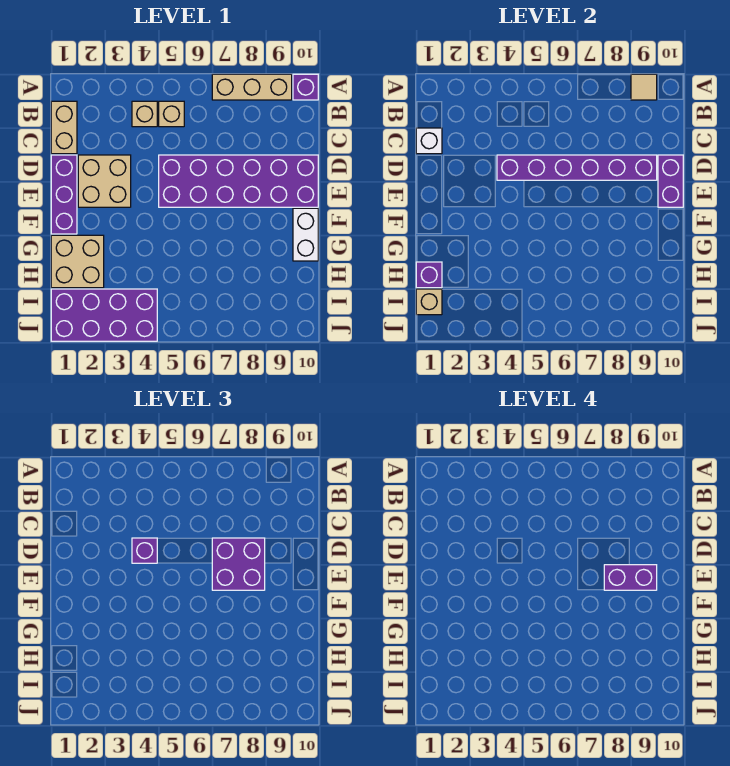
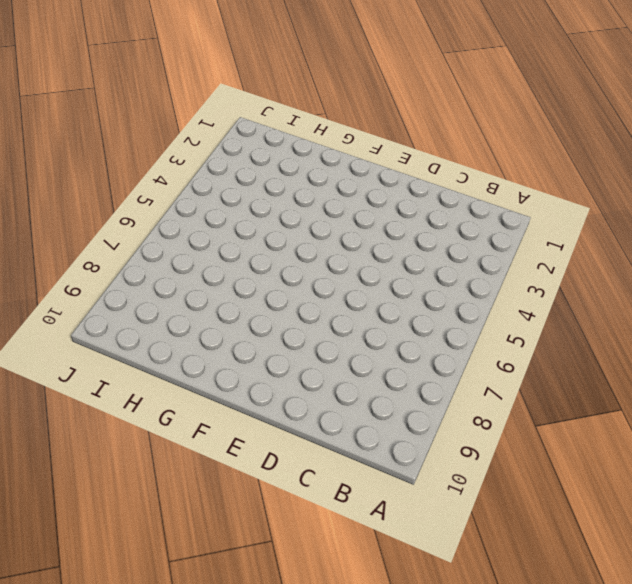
none -> tan brick A7:A9 level 1
none -> purple brick A10 level 1
none -> tan brick B1:C1 level 1

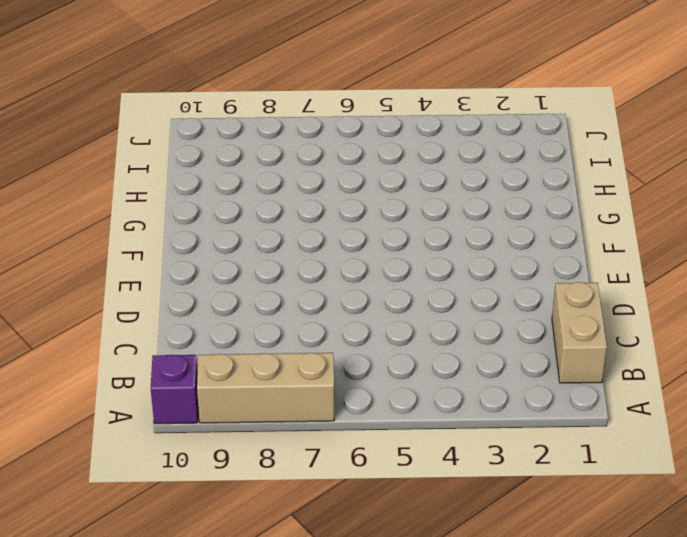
none -> tan brick B4 level 1
none -> tan brick B5 level 1
none -> purple brick D1:F1 level 1

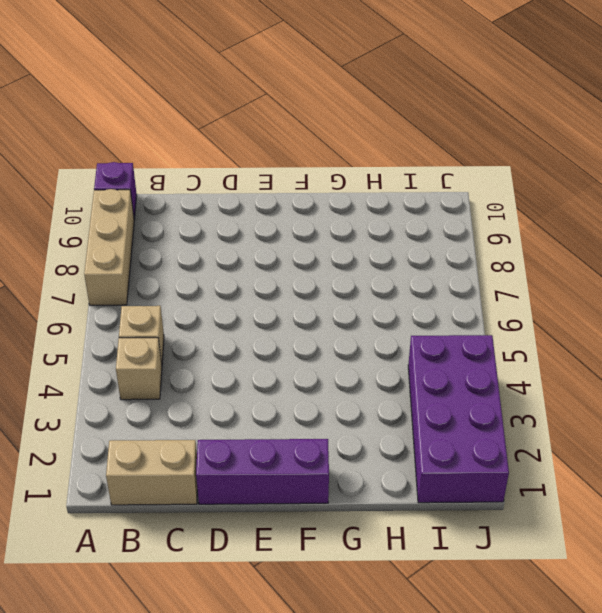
none -> tan brick D2:E3 level 1
none -> purple brick D5:E10 level 1
none -> white brick F10:G10 level 1

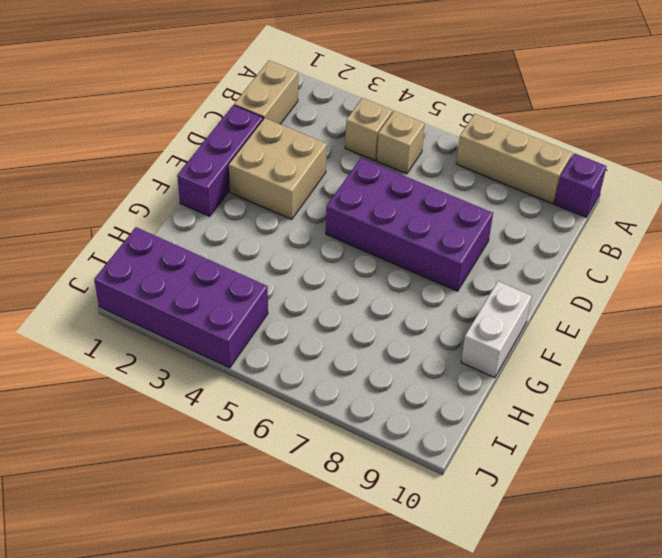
purple brick D5:E8 level 1 -> purple brick D5:E10 level 1
none -> tan brick G1:H2 level 1
none -> tan tile A9 level 2
none -> white brick C1 level 2

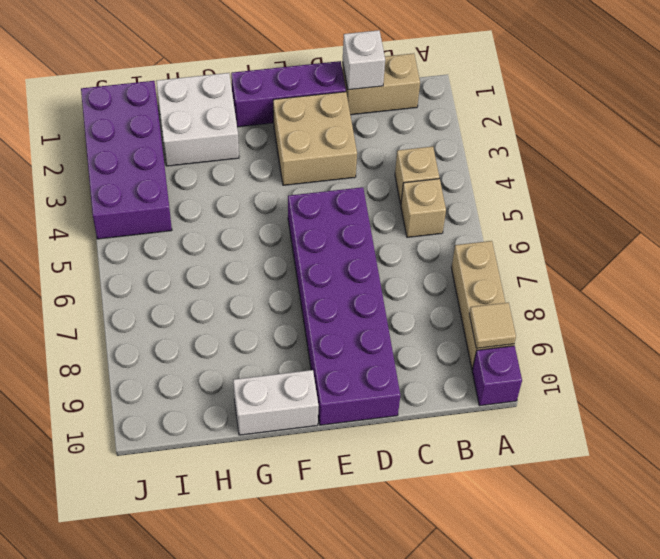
white brick G1:H2 level 1 -> tan brick G1:H2 level 1
none -> purple brick D4:D9 level 2
none -> purple brick D10:E10 level 2
none -> purple brick H1 level 2

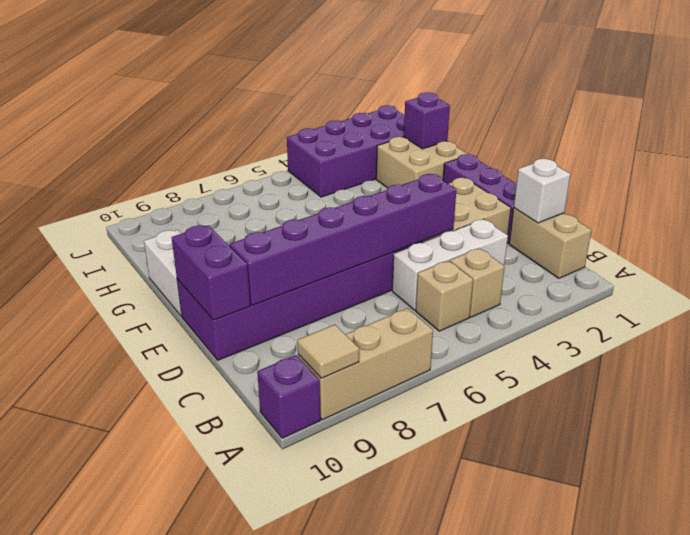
white brick C3:C5 level 1 -> none
none -> tan brick I1 level 2
none -> purple brick D4 level 3
none -> purple brick D7:E8 level 3

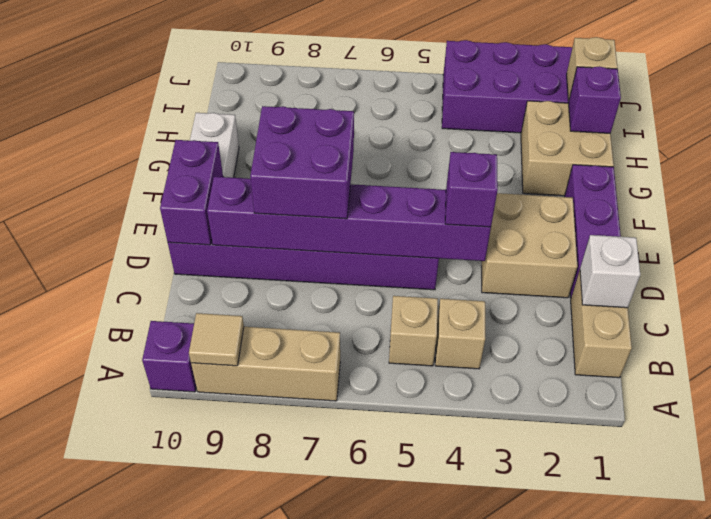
none -> purple brick E8:E9 level 4

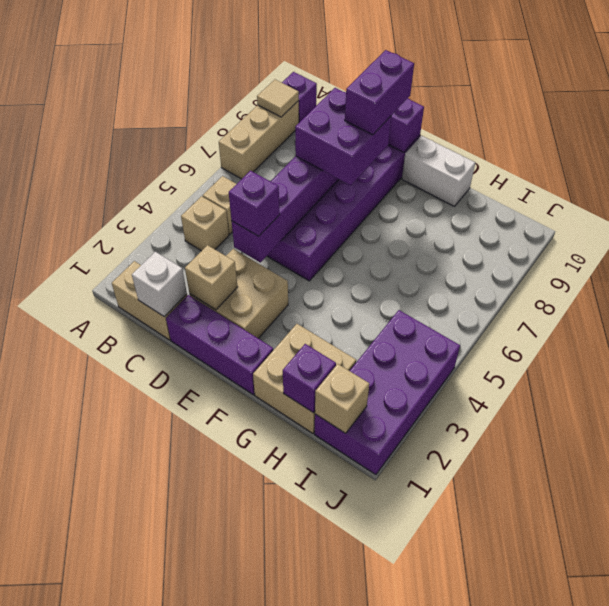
tan brick D2 level 2 -> none

